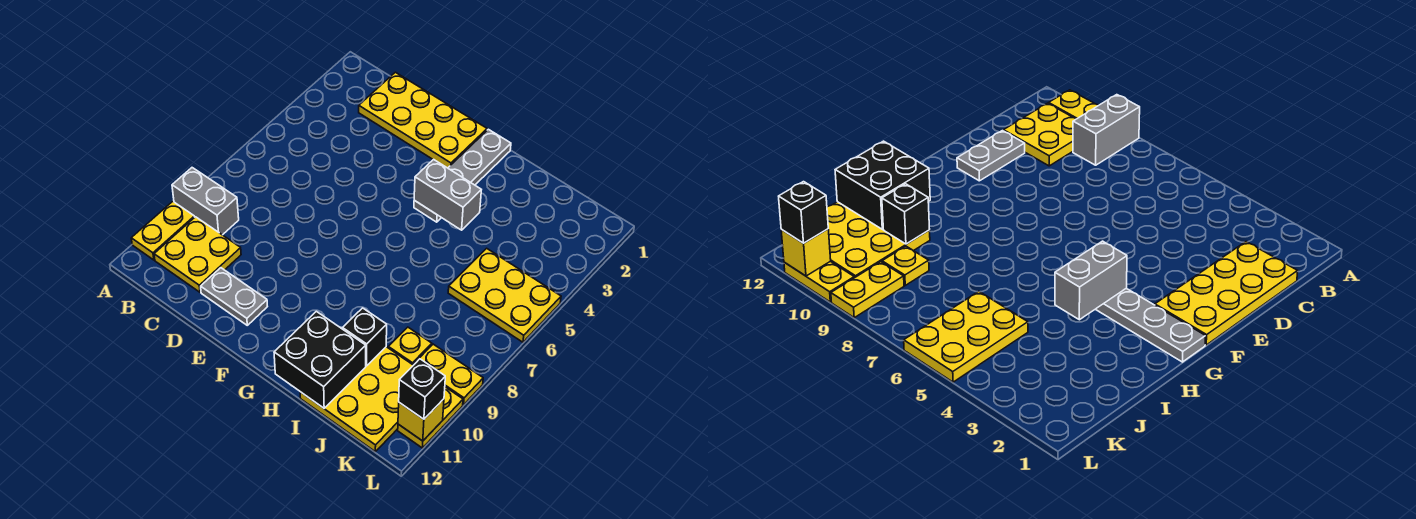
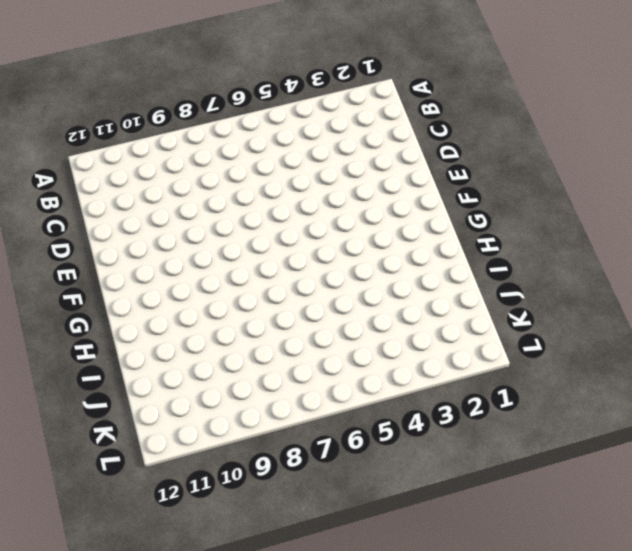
none -> grey brick A9:B9 level 1
none -> yellow plate A10:A11 level 1
none -> yellow plate B10:C11 level 1

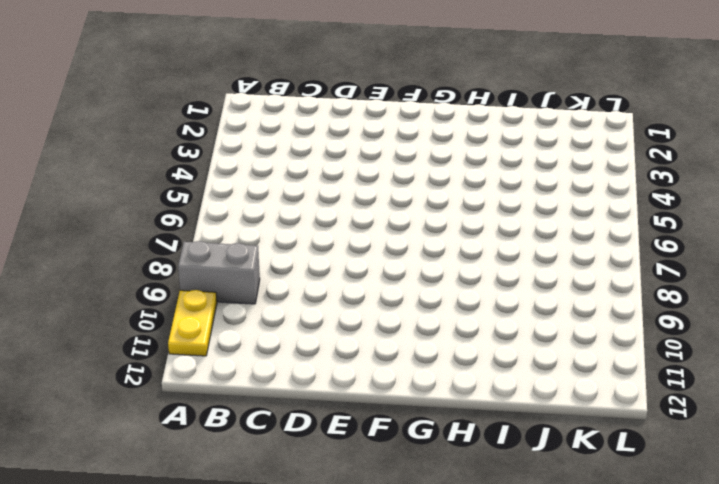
none -> yellow plate B10:C11 level 1
none -> yellow plate C1:F2 level 1
none -> grey plate D11:E11 level 1

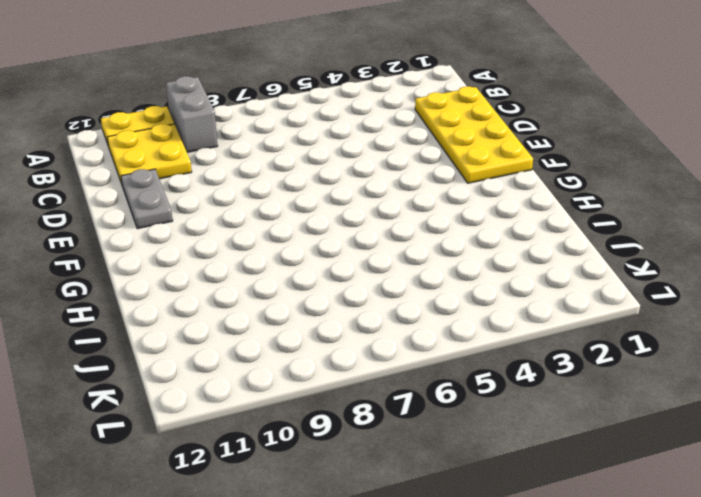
none -> grey plate G1:G4 level 1
none -> yellow plate I10:K12 level 1
none -> yellow plate J5:L6 level 1

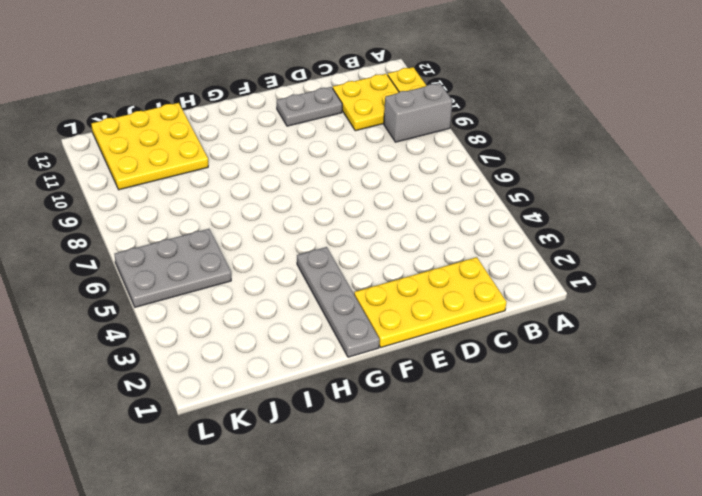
grey plate J5:L6 level 1 -> yellow plate J5:L6 level 1
none -> yellow plate J9 level 1
none -> yellow plate K9:L9 level 1
none -> yellow plate L10:L11 level 1

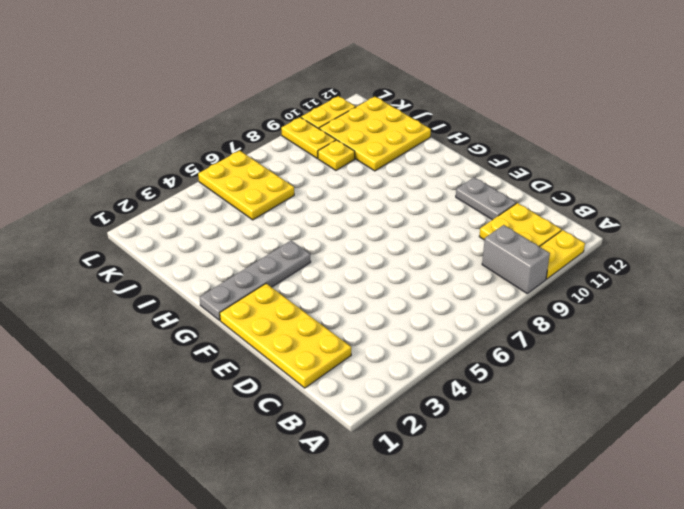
none -> grey brick G4:H4 level 2
none -> black brick H11:I12 level 2
none -> black brick I10 level 2

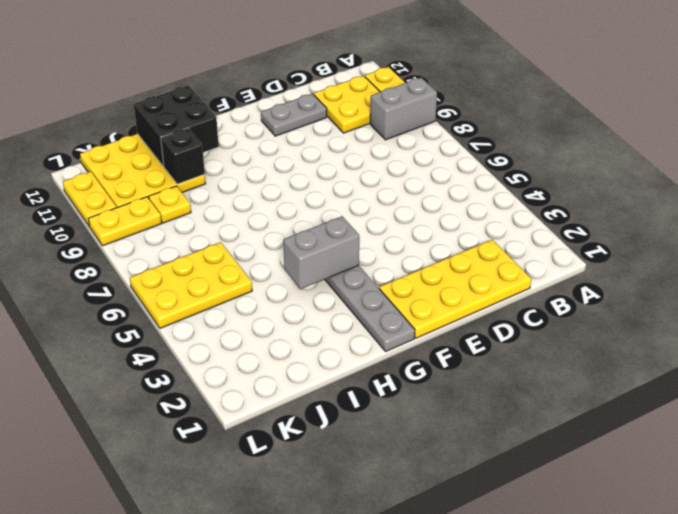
none -> yellow brick L11 level 2
none -> black brick L11 level 3

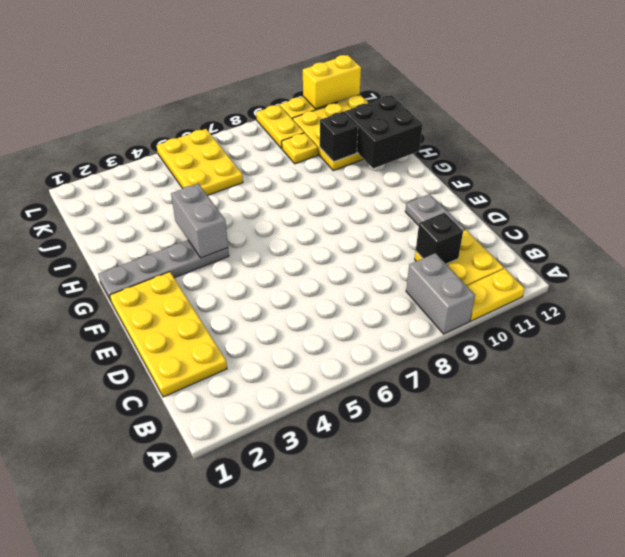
black brick C10 level 2 -> black brick L11 level 3
yellow brick L11:L12 level 2 -> yellow brick L11 level 2

